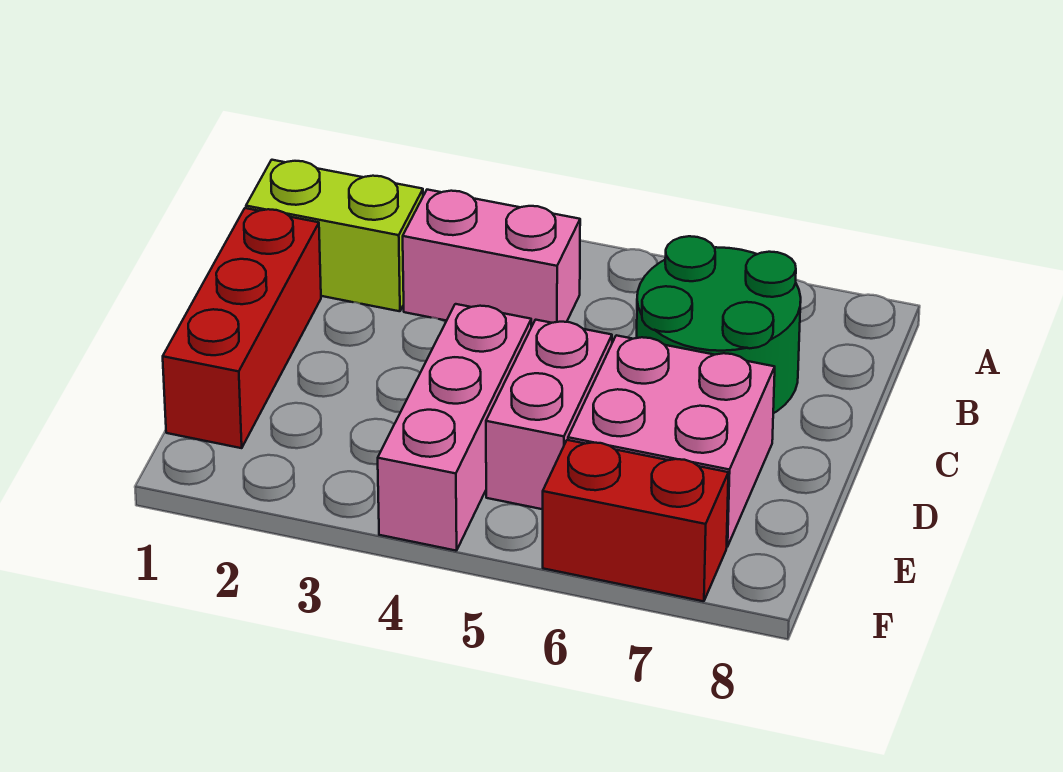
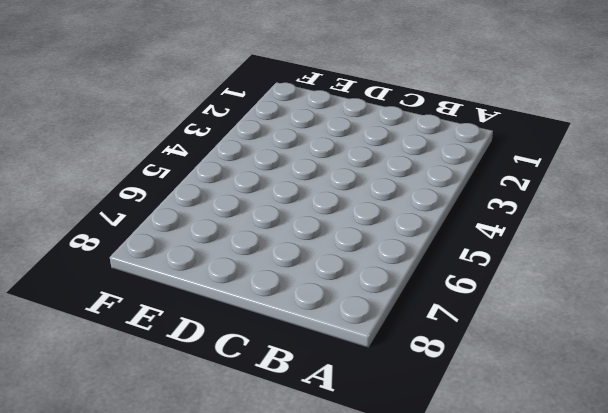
none -> lime brick B1:B2 level 1
none -> pink brick B3:B4 level 1

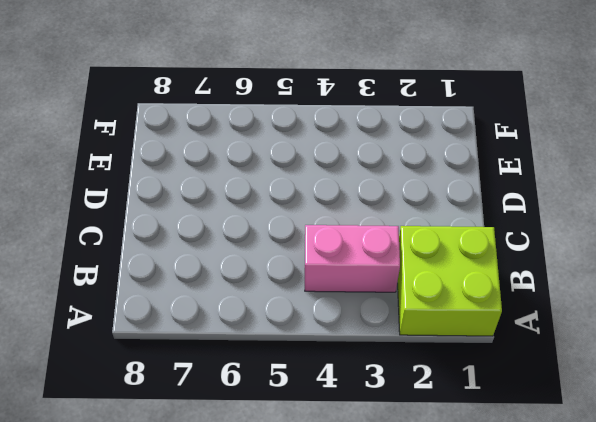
lime brick A1:B2 level 1 -> lime brick B1:B2 level 1
none -> green round brick B6:C7 level 1
none -> red brick C1:E1 level 1

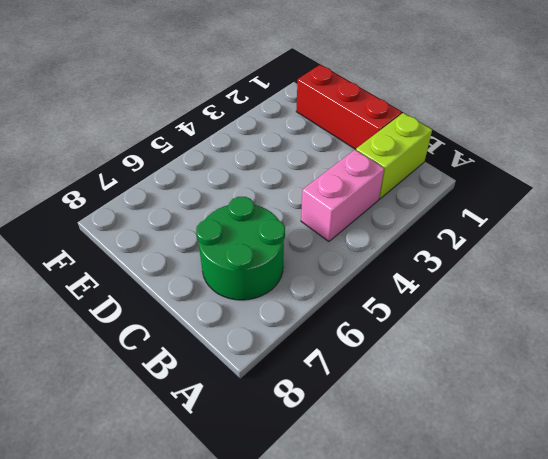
none -> pink brick D4:F4 level 1
none -> pink brick D5:E5 level 1

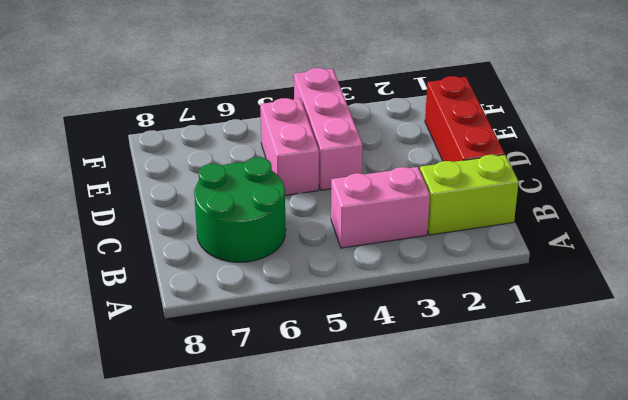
none -> pink brick D6:E7 level 1
none -> red brick F6:F7 level 1

